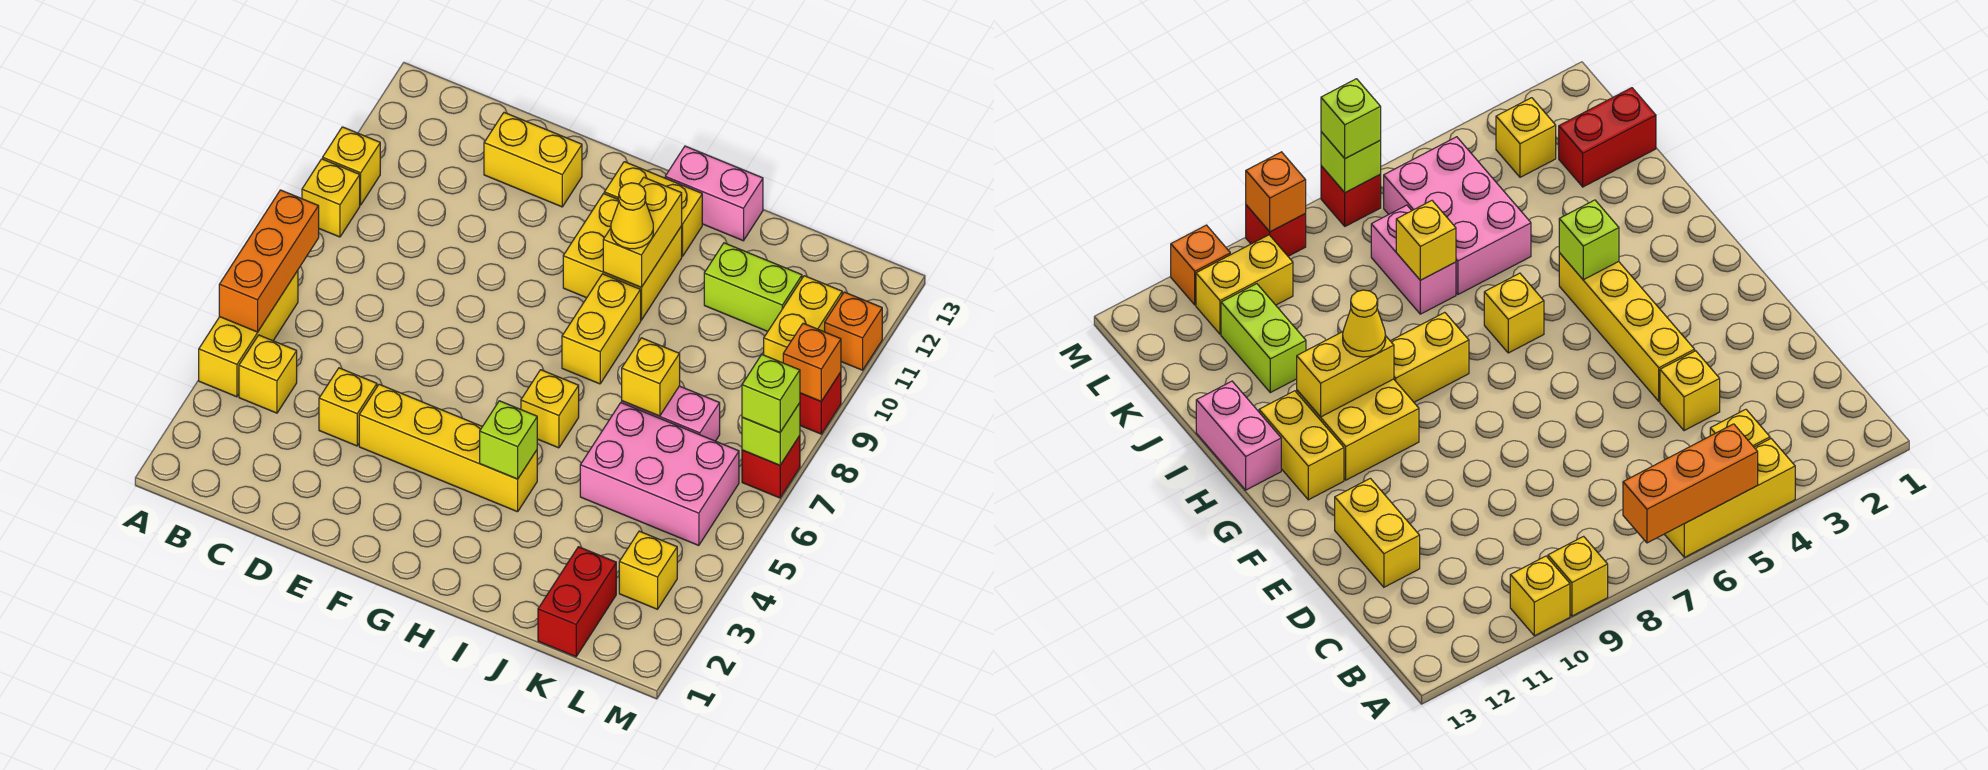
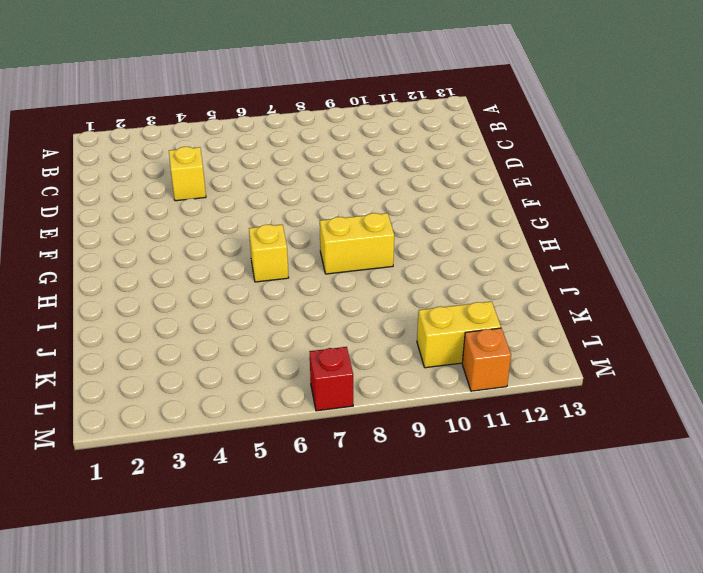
none -> yellow brick A4:A6 level 1
none -> yellow brick A9 level 1
none -> yellow brick A10 level 1

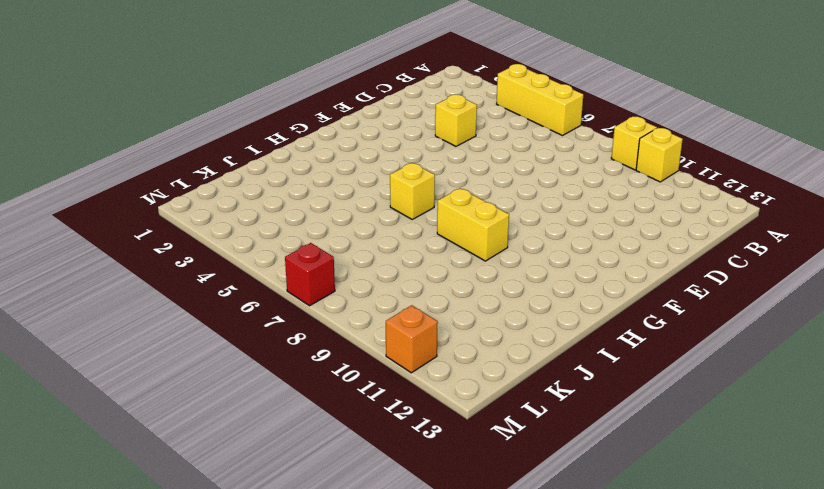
none -> yellow brick B4 level 1
none -> yellow brick D12:E12 level 1
none -> yellow brick E4:H4 level 1

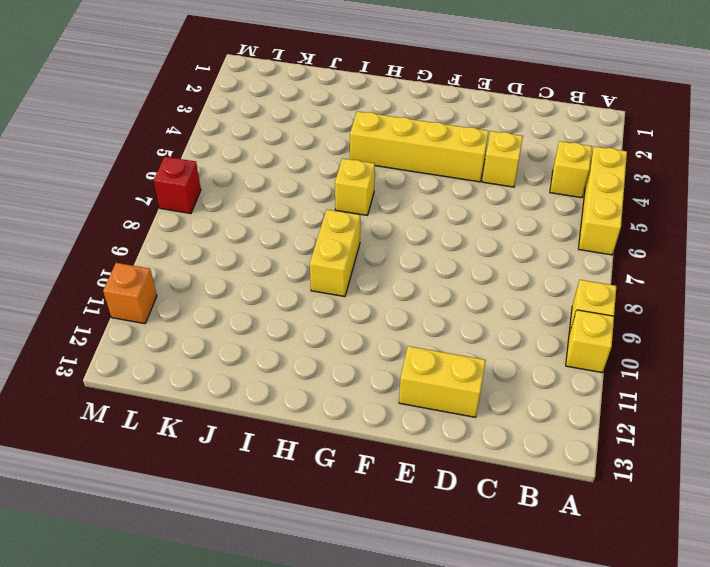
none -> yellow brick G10:H11 level 1
none -> yellow brick G12:H12 level 1
none -> pink brick H13:I13 level 1

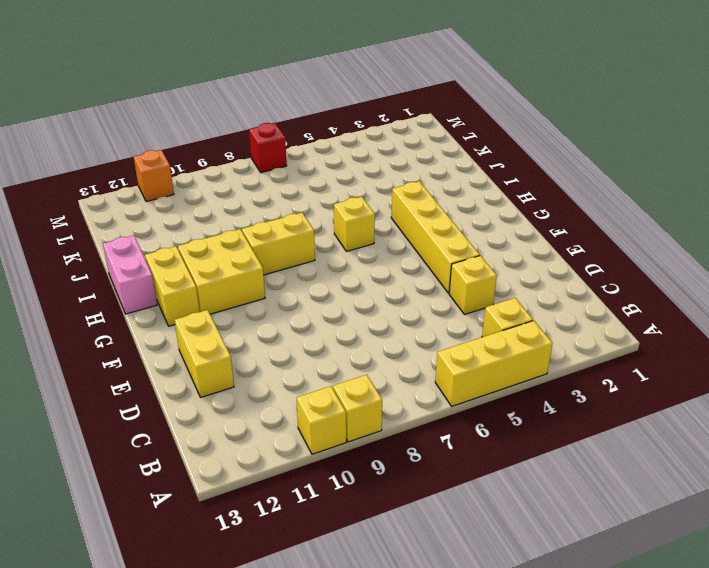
none -> pink brick J5:L6 level 1
none -> pink brick J7:K7 level 1
none -> lime brick J11:K11 level 1

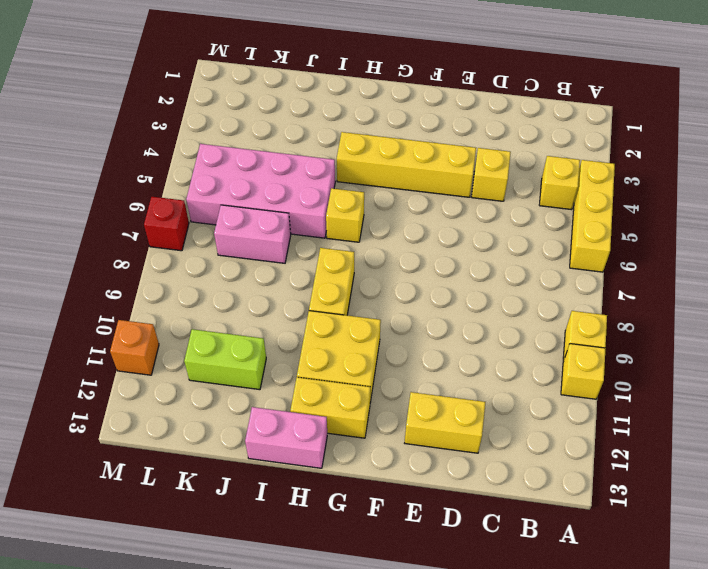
pink brick I5:L6 level 1 -> pink brick J5:L6 level 1
none -> red brick K1:K2 level 1
none -> yellow brick L3 level 1
none -> yellow brick L10:L11 level 1

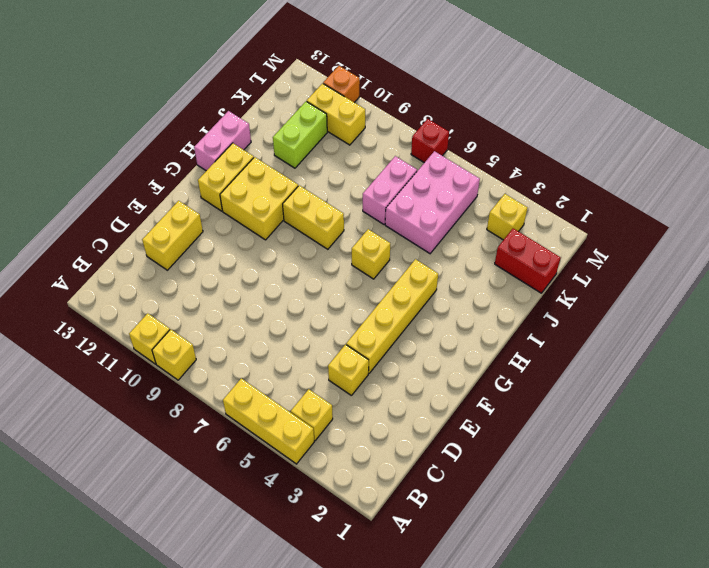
none -> red brick M9 level 1
none -> orange brick A5:A7 level 2
none -> lime brick H4 level 2

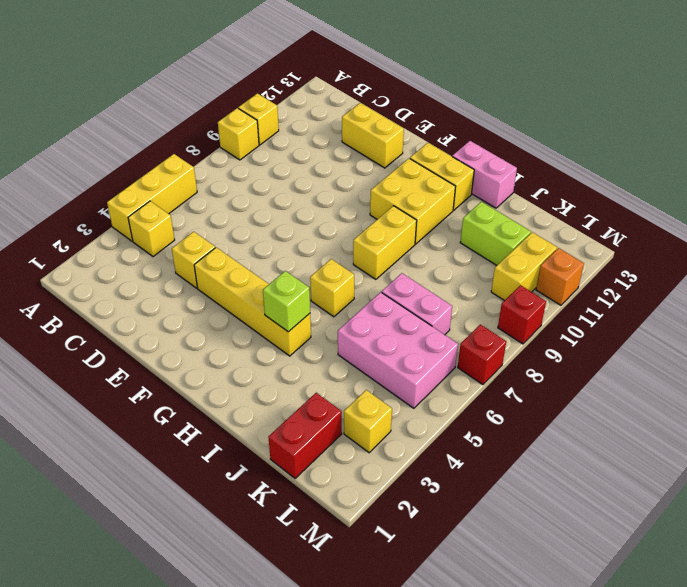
none -> orange brick A5:A7 level 2
none -> yellow brick H10:H11 level 2
none -> yellow brick J7 level 2

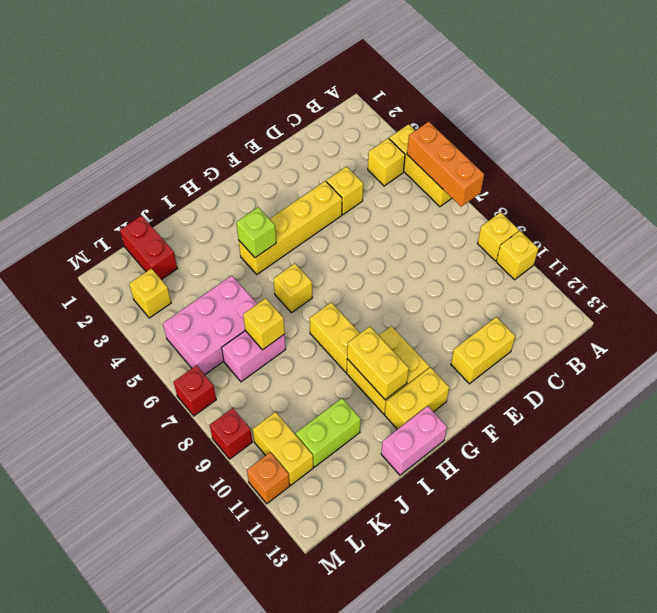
none -> lime brick M7 level 2
none -> orange brick M9 level 2
none -> yellow cone H10 level 3

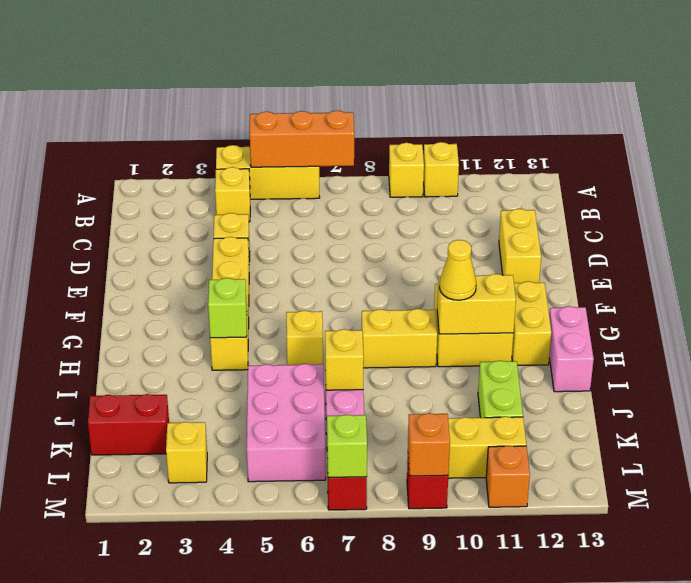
none -> lime brick M7 level 3

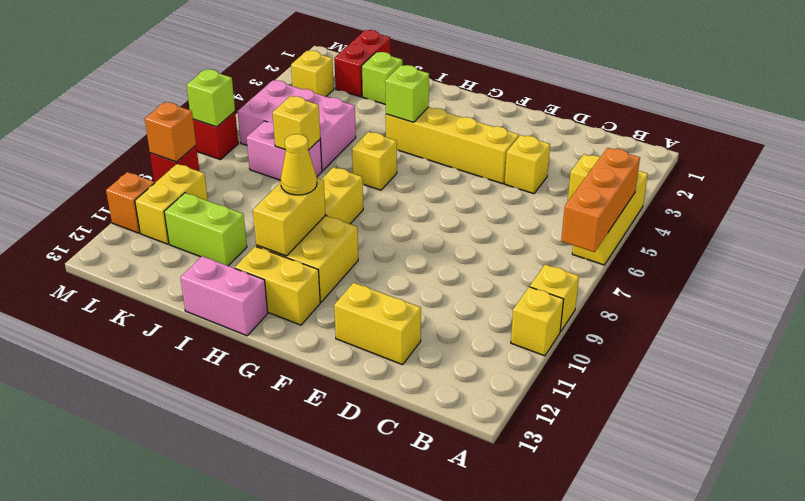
lime brick J2 level 1 -> lime brick M7 level 3

